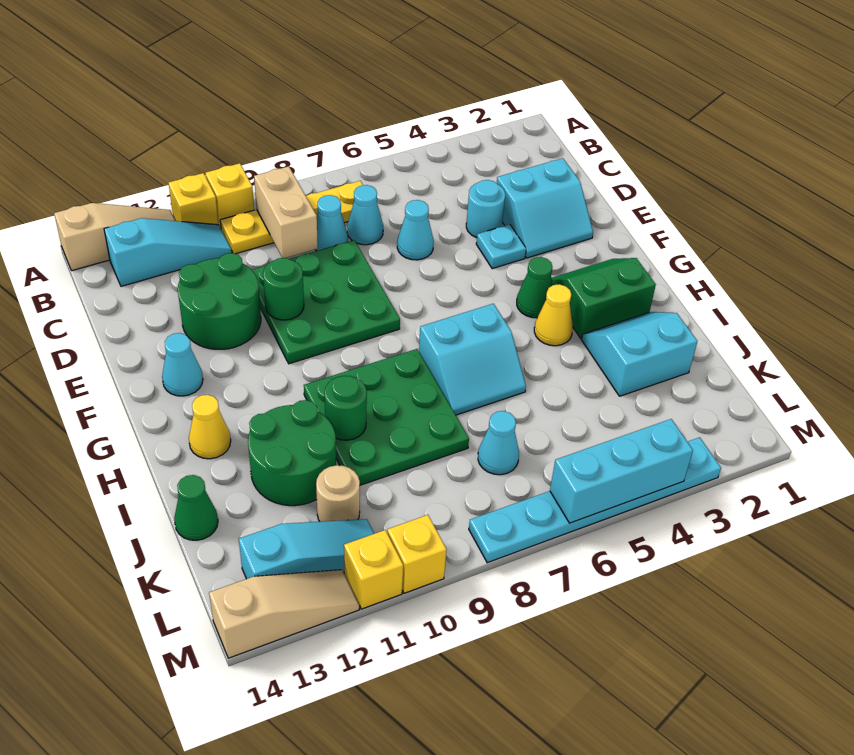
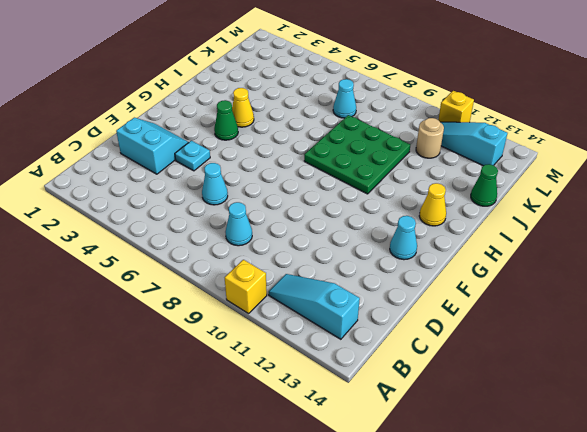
none -> yellow brick A11 level 1
none -> tan slope A12:A14 level 1 top 14
none -> yellow plate B7:B10 level 1
none -> cyan cone C7 level 1

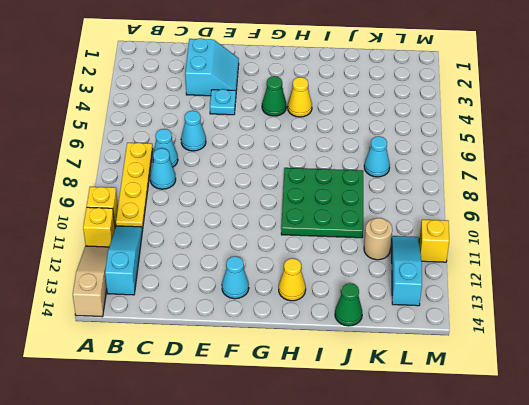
none -> cyan round brick D4 level 1
none -> green plate D8:F10 level 1
none -> green round brick D11:E12 level 1
none -> green slope G2:H3 level 1 top H

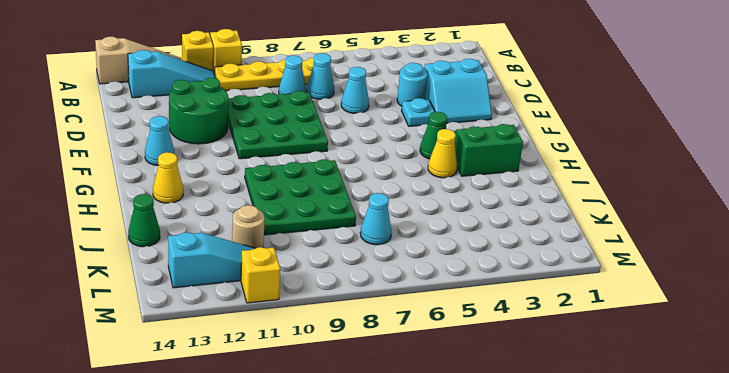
none -> cyan slope H6:I7 level 1 top H
none -> cyan slope I2:J3 level 1 top J
none -> green round brick I11:J12 level 1
none -> cyan plate M3:M8 level 1

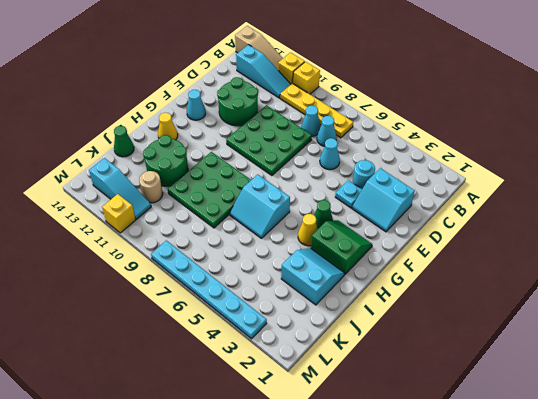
none -> cyan cone K7 level 1
none -> yellow brick M10 level 1
none -> tan slope M12:M14 level 1 top 14
none -> tan brick B9:C9 level 2

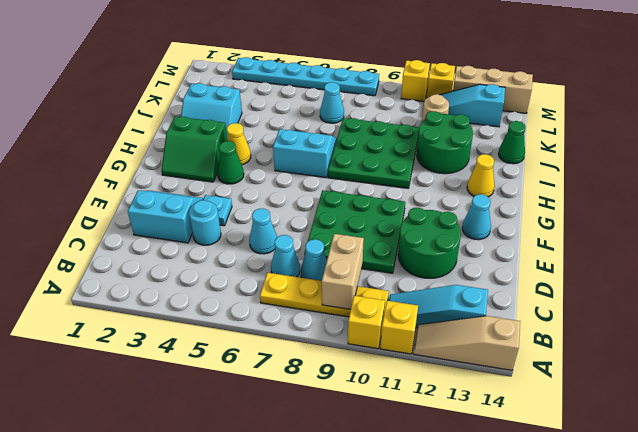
tan brick M12:M14 level 1 -> tan slope M12:M14 level 1 top 14
none -> green round brick E10 level 2
none -> green round brick I10 level 2
none -> cyan brick M4:M6 level 2

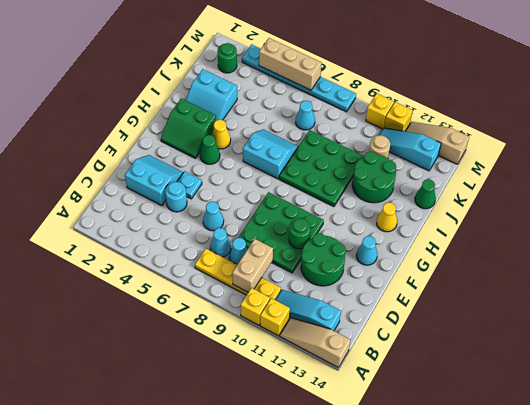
green round brick L2 level 1 -> green round brick I10 level 2
tan brick M4:M6 level 2 -> cyan brick M4:M6 level 2

